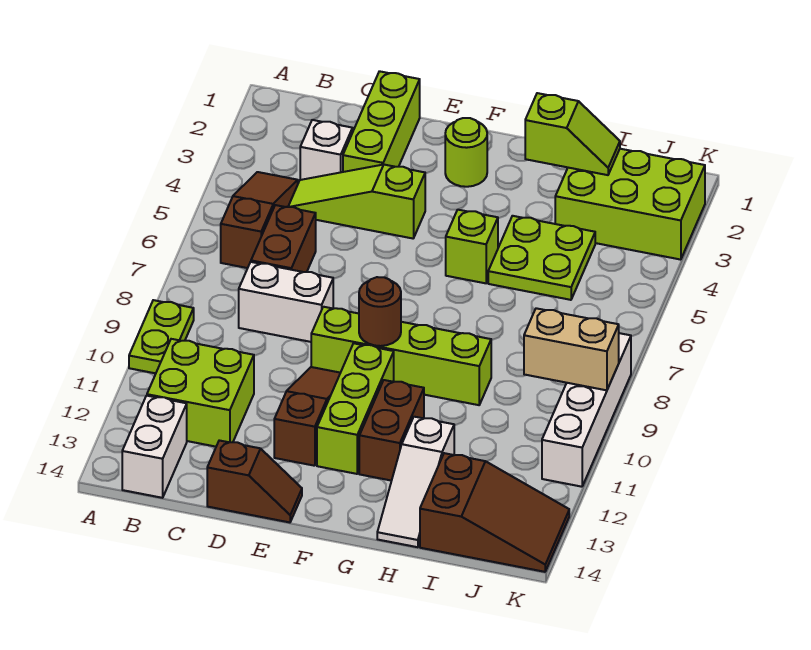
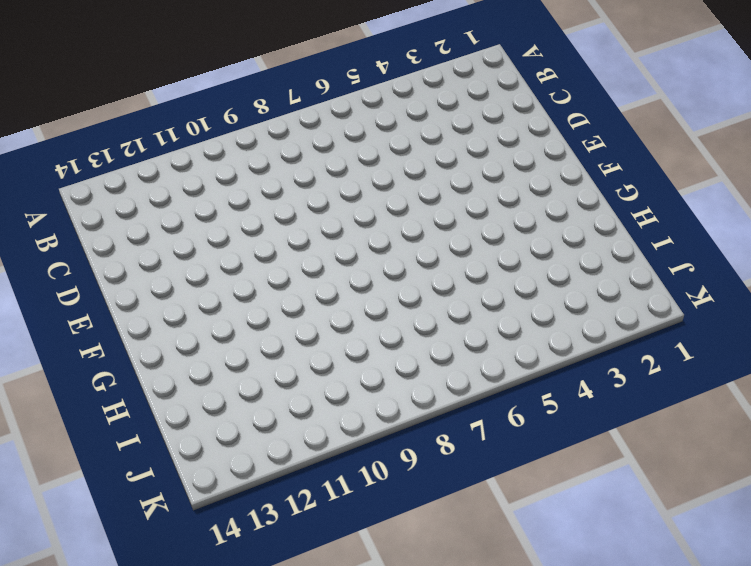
none -> lime plate A9:A10 level 1
none -> brown slope B4:B6 level 1 top 6
none -> lime brick B11:C12 level 1

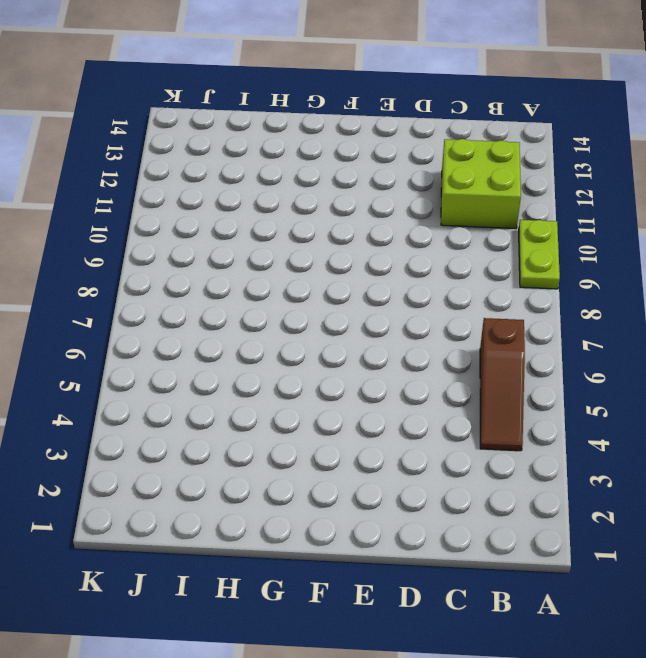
none -> white brick B13:B14 level 1
none -> white brick C3 level 1
none -> lime slope C4:E4 level 1 top E

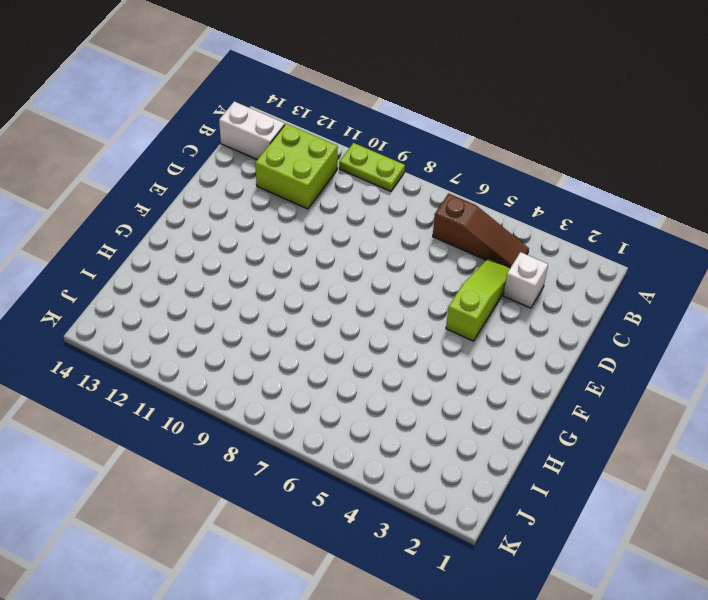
none -> brown brick C6:C7 level 1
none -> white brick C8:D8 level 1
none -> lime brick D1:D3 level 1

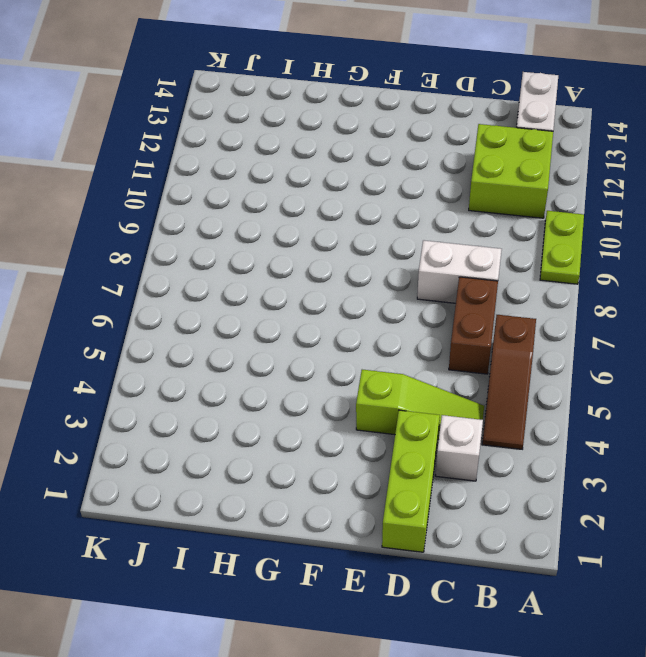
none -> brown slope D14:E14 level 1 top D
none -> lime brick E9:H9 level 1
none -> brown slope E10:E12 level 1 top 12

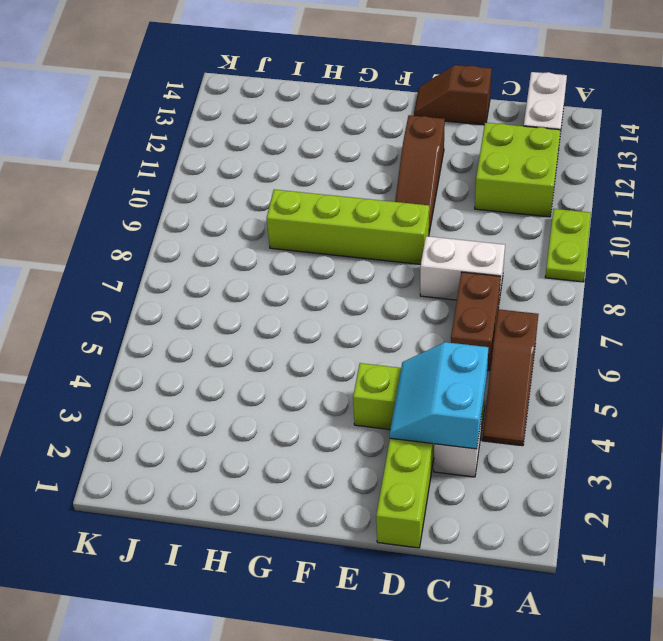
cyan slope C3:D4 level 2 top C -> none
none -> lime round brick F2 level 1
none -> lime brick F10:F12 level 1
none -> lime brick G5 level 1

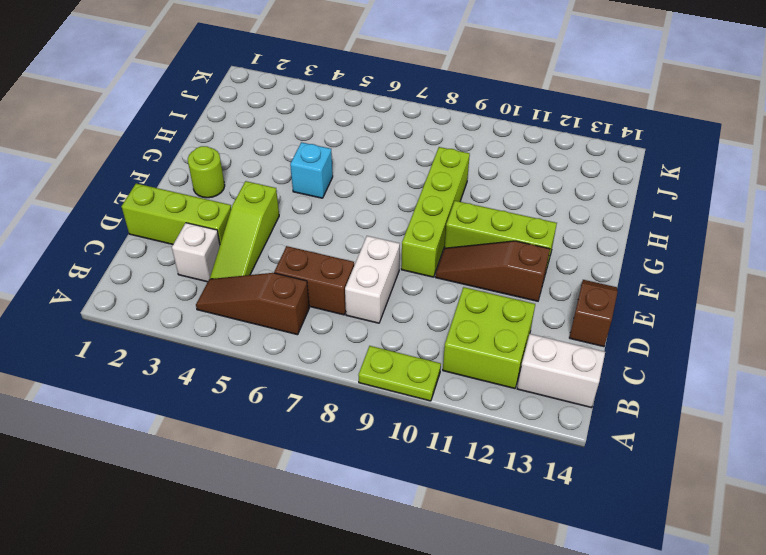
cyan brick G5 level 1 -> lime brick G5 level 1
none -> brown brick G11:G12 level 1
none -> lime plate H4:I5 level 1
none -> white slope H12:H14 level 1 top 12

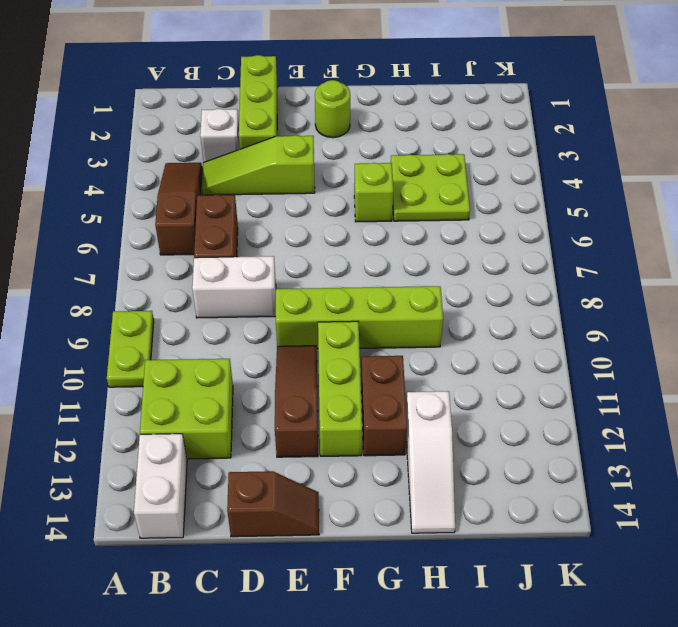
none -> lime brick I2:K3 level 1
none -> brown slope I13:K14 level 1 top I
none -> white brick K8:K11 level 1

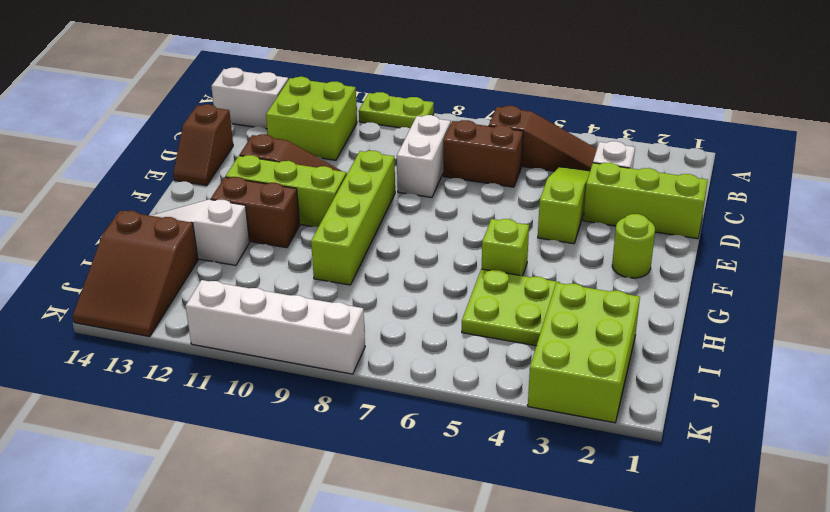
none -> brown round brick F9 level 2
none -> lime slope H2:I2 level 2 top H
none -> tan brick J9:K9 level 2

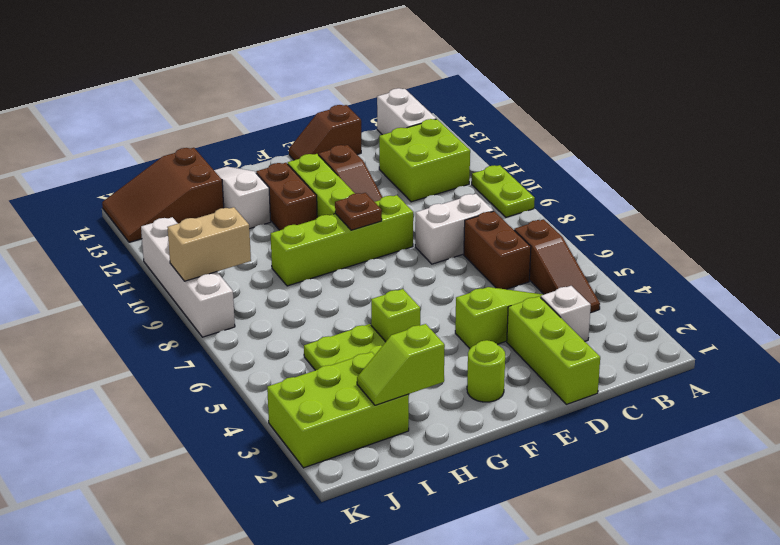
brown plate F9 level 2 -> brown round brick F9 level 2

